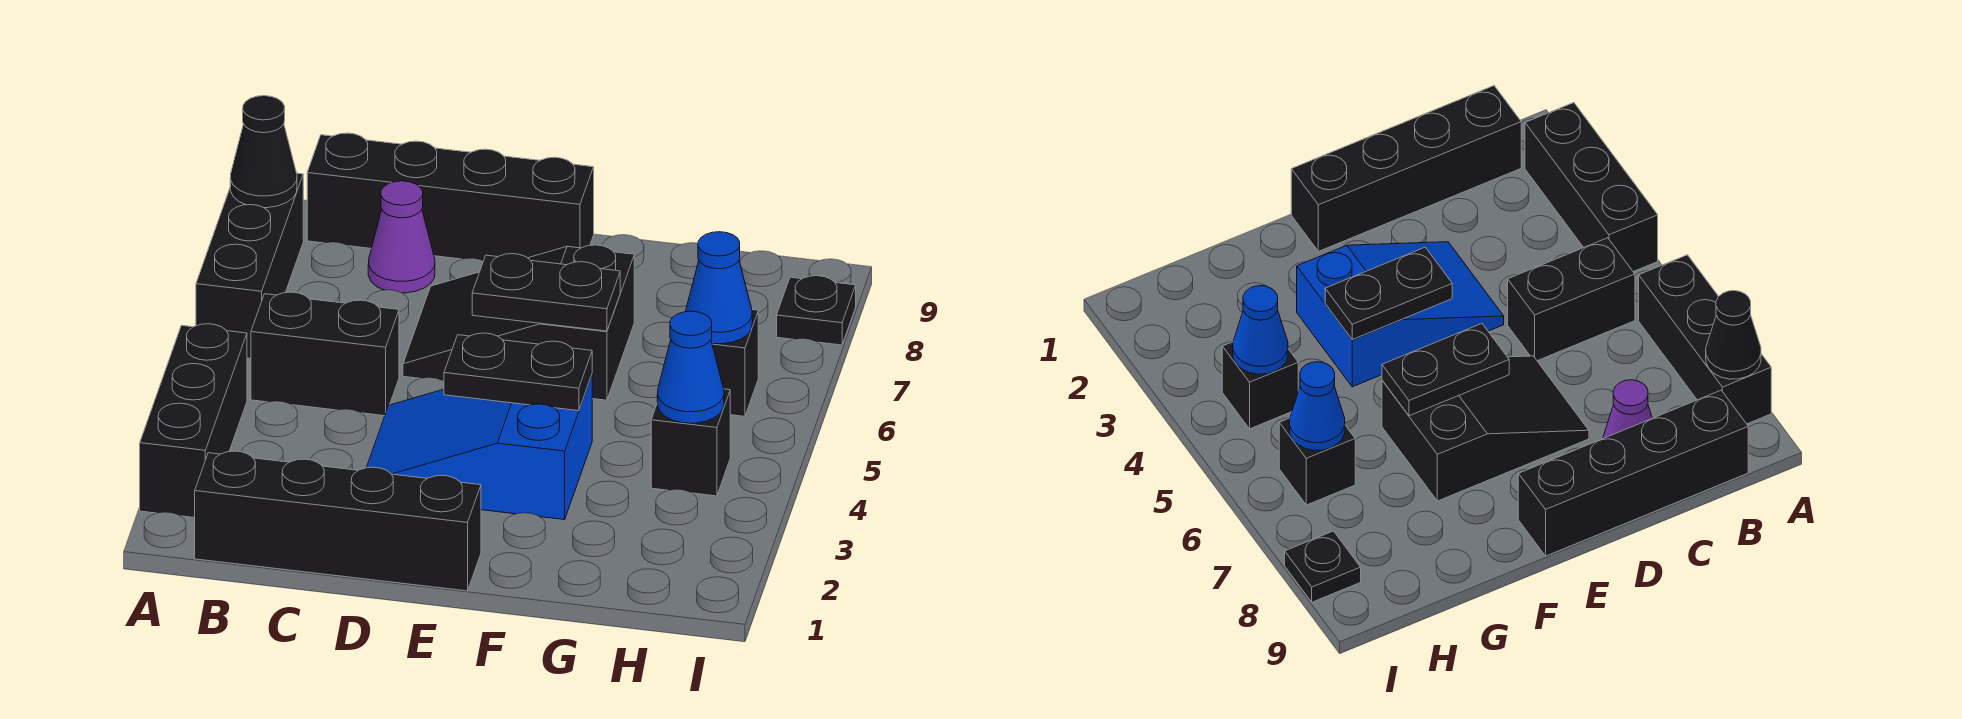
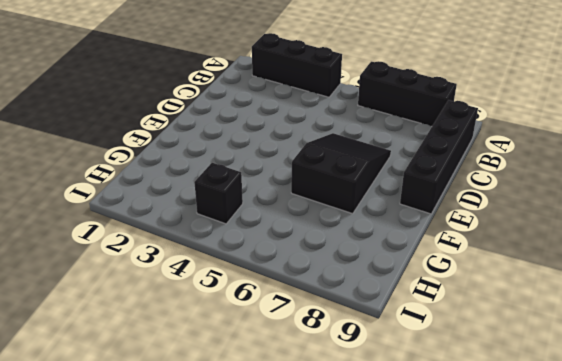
none -> black brick B1:E1 level 1
none -> black brick B5:C5 level 1
none -> purple cone C8 level 1

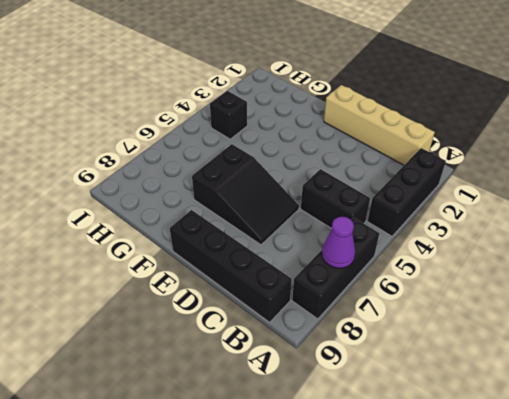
purple cone A7 level 2 -> purple cone C8 level 1
tan brick B1:E1 level 1 -> black brick B1:E1 level 1
none -> blue slope D3:F4 level 1 top F
none -> black brick H6 level 1
none -> black plate I8 level 1

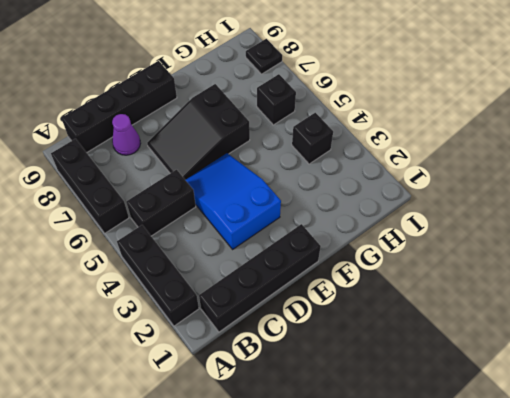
blue slope D3:E5 level 1 top 3 -> blue slope D3:F4 level 1 top F
none -> black cone A8 level 2
none -> black plate E4:F4 level 2
none -> black plate E6:F6 level 2

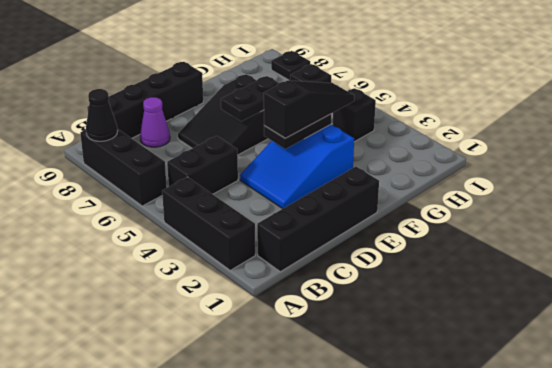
black slope E4:G4 level 3 top E -> none
none -> blue cone H4 level 2
none -> blue cone H6 level 2

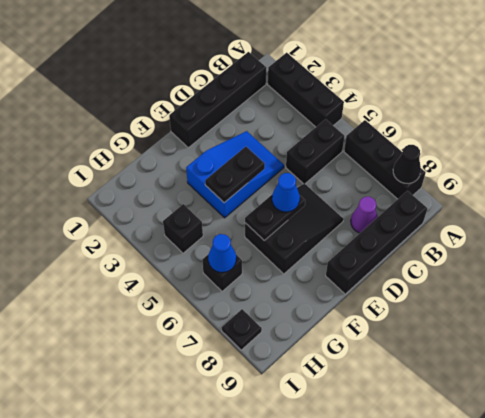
blue cone E6 level 3 -> blue cone H4 level 2

